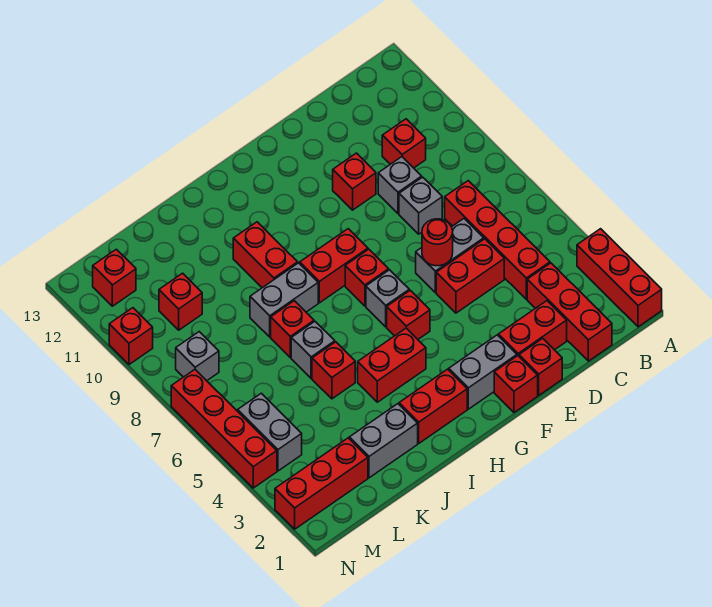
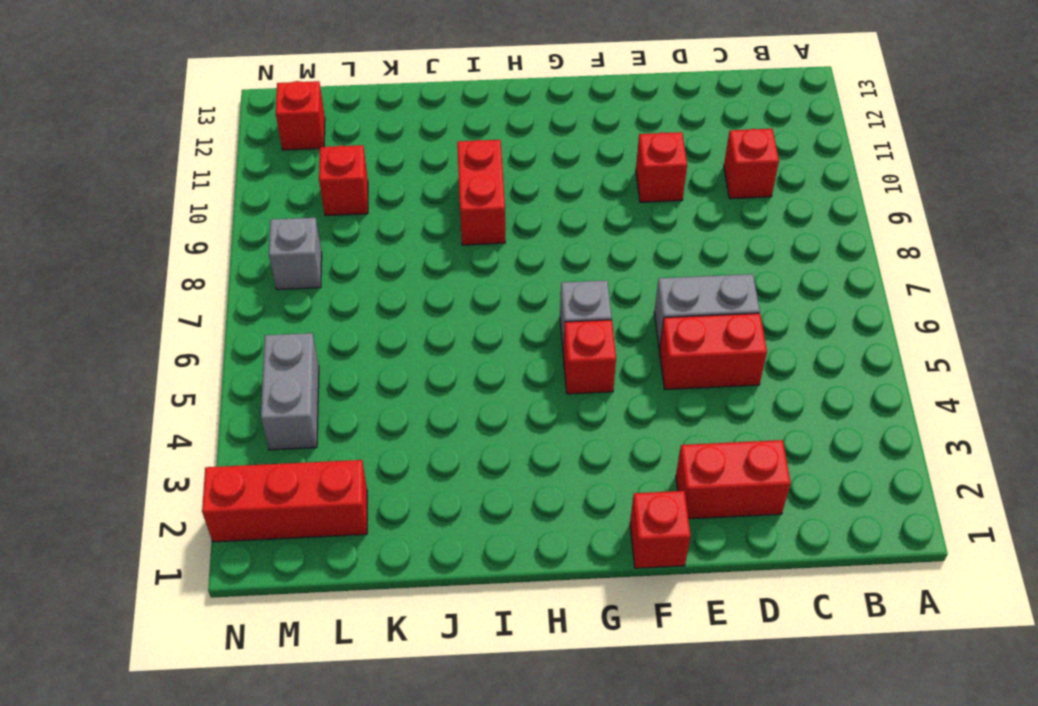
none -> red brick A1:A3 level 1
none -> red brick C1:C3 level 1
none -> red brick C4:C7 level 1
none -> grey brick D8 level 1

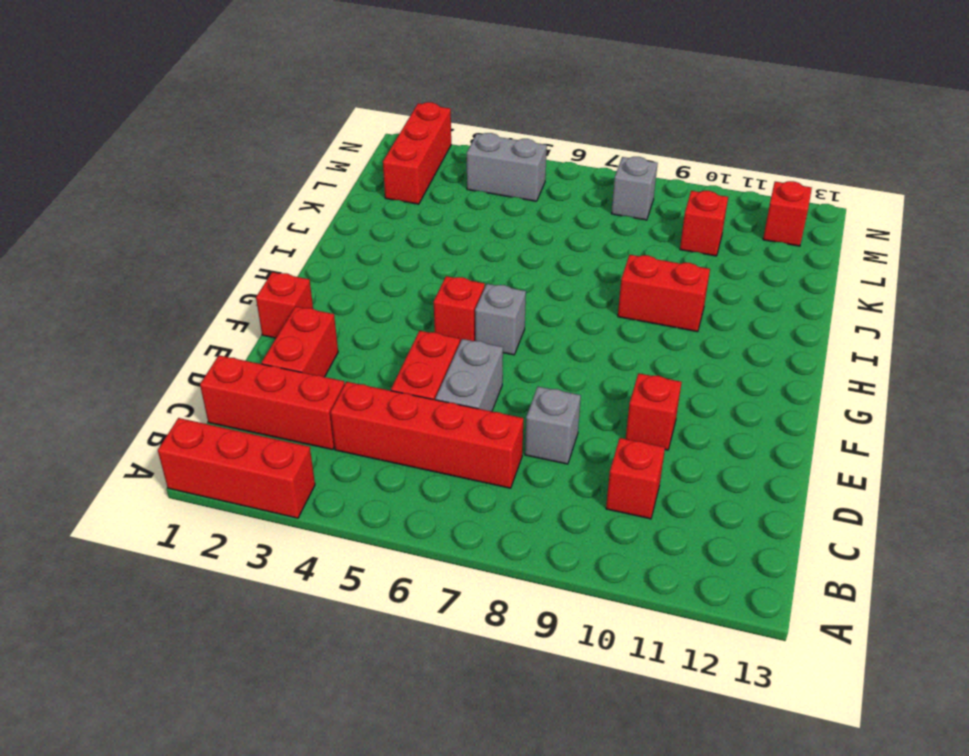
none -> grey brick D9 level 1
none -> red brick E1 level 1
none -> grey brick F2:G2 level 1
none -> red brick G7 level 1

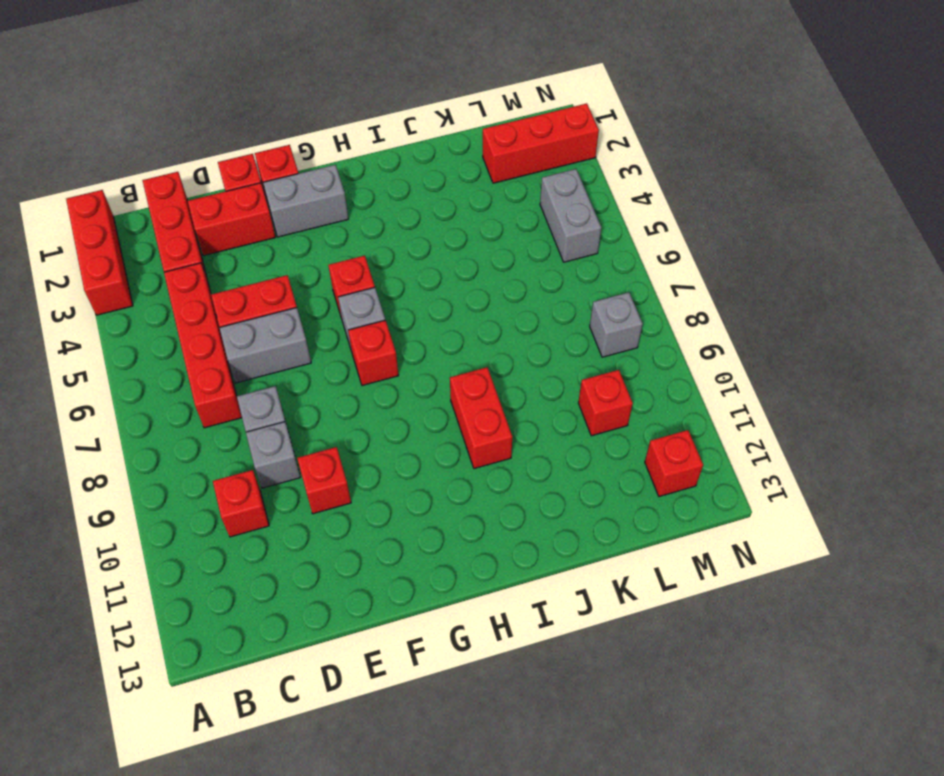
none -> red brick G8:H8 level 1
none -> red brick H2:I2 level 1
none -> red brick H4:I4 level 1
none -> grey brick I8:J8 level 1

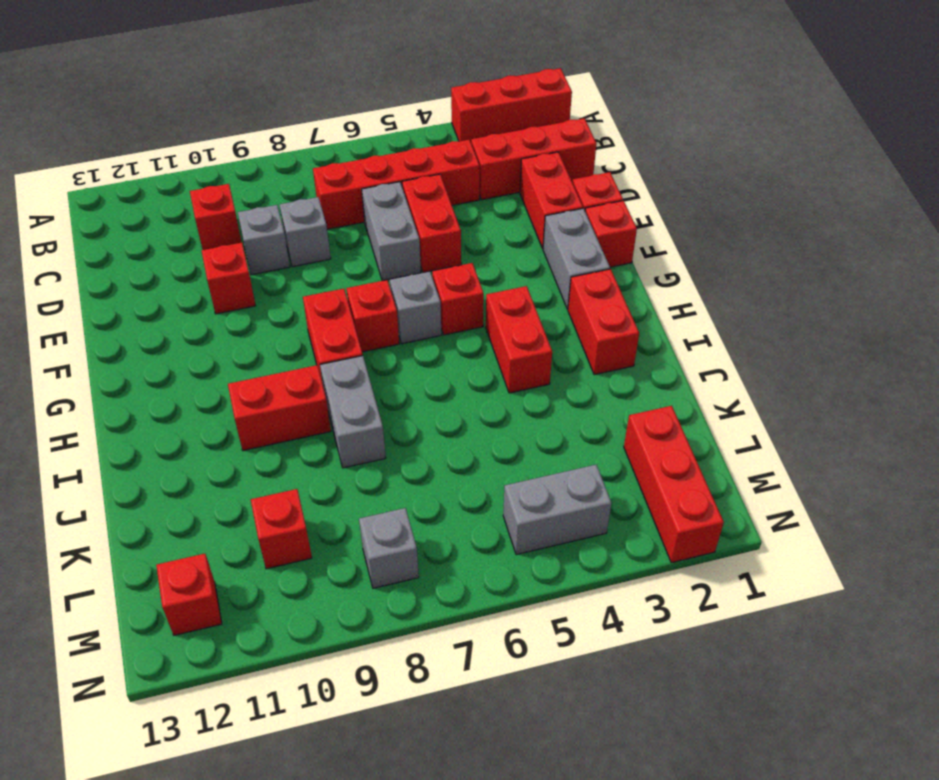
none -> grey brick J2:K2 level 1
none -> red brick J5 level 1
none -> grey brick J6 level 1
none -> red brick J7 level 1

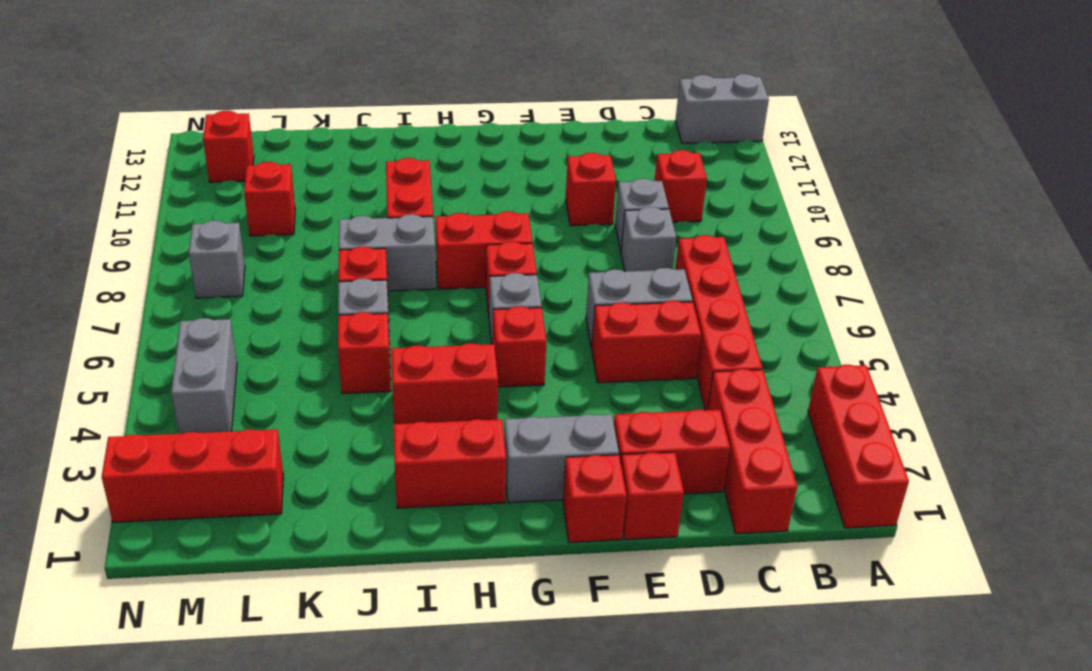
grey brick A13:B13 level 1 -> grey brick J2:K2 level 1
none -> red brick N4:N7 level 1
none -> red brick N10 level 1
none -> red round brick E6 level 2

